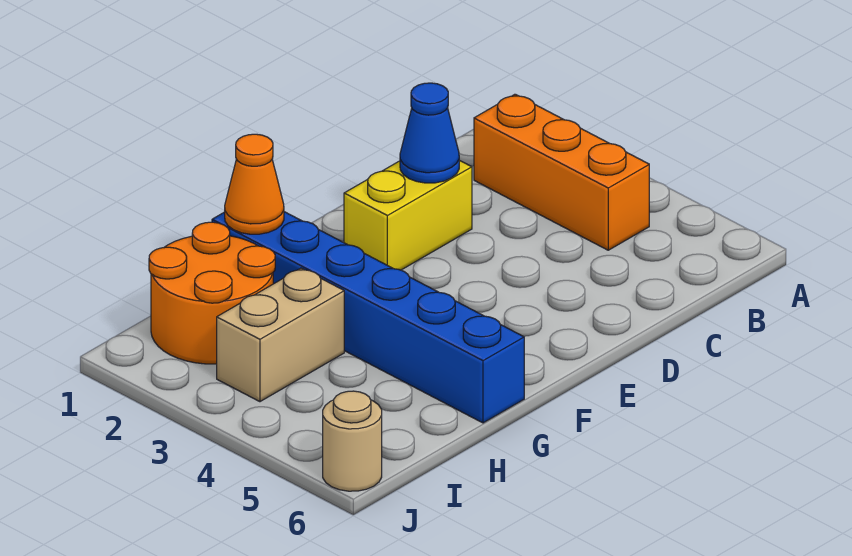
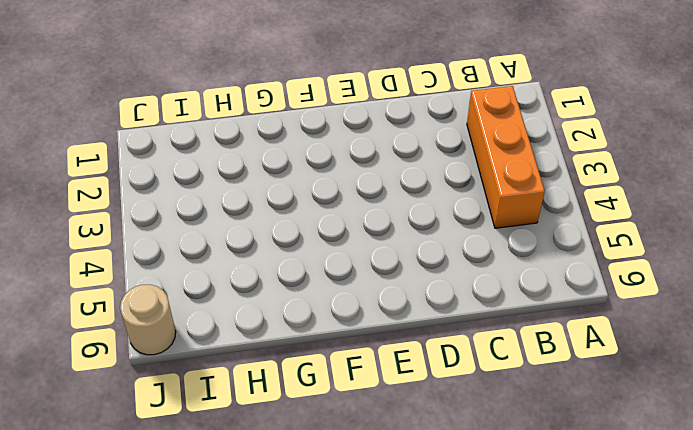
none -> yellow brick D2:E2 level 1
none -> blue brick G1:G6 level 1

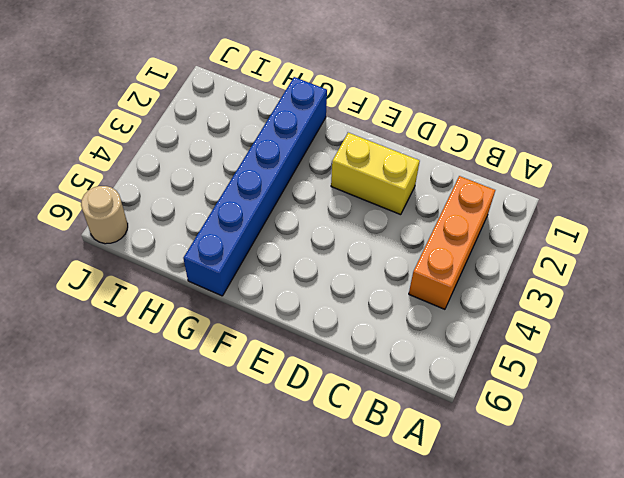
none -> orange round brick H1:I2 level 1
none -> tan brick H3:I3 level 1

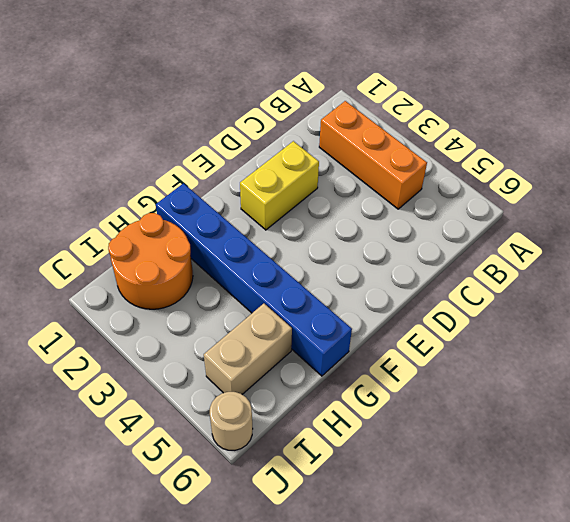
tan brick H5:I5 level 1 -> tan brick H3:I3 level 1
none -> blue cone D2 level 2
none -> orange cone G1 level 2

